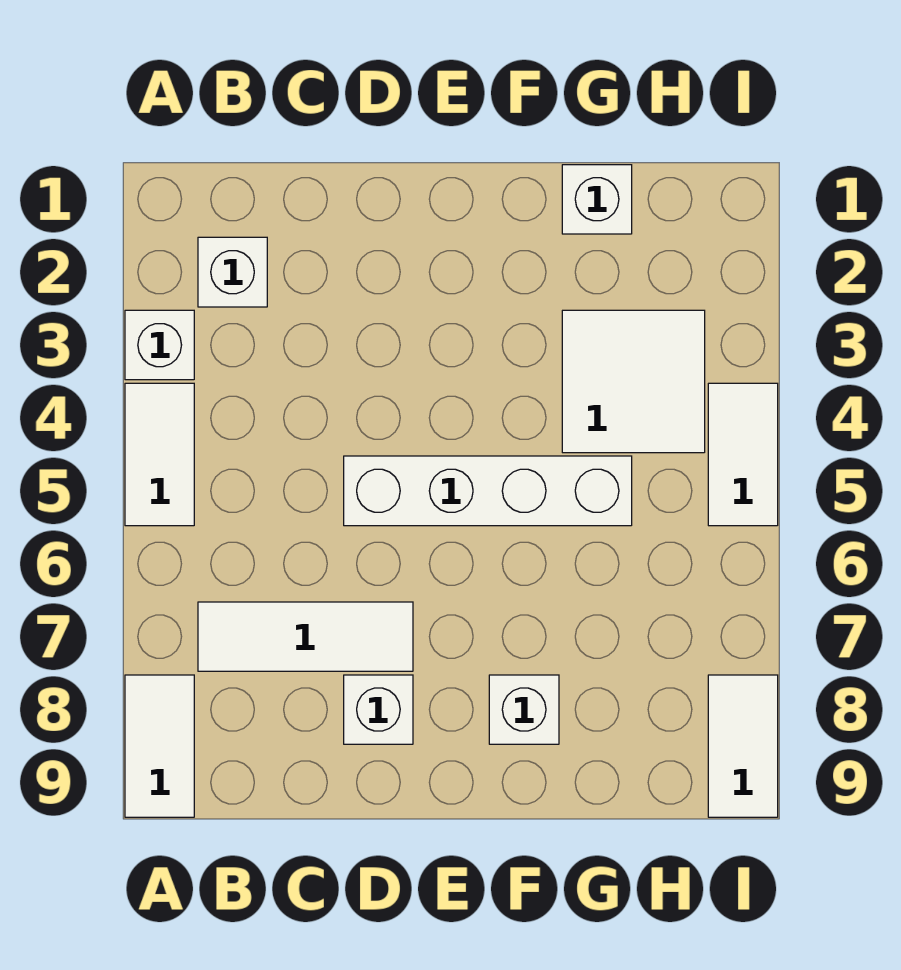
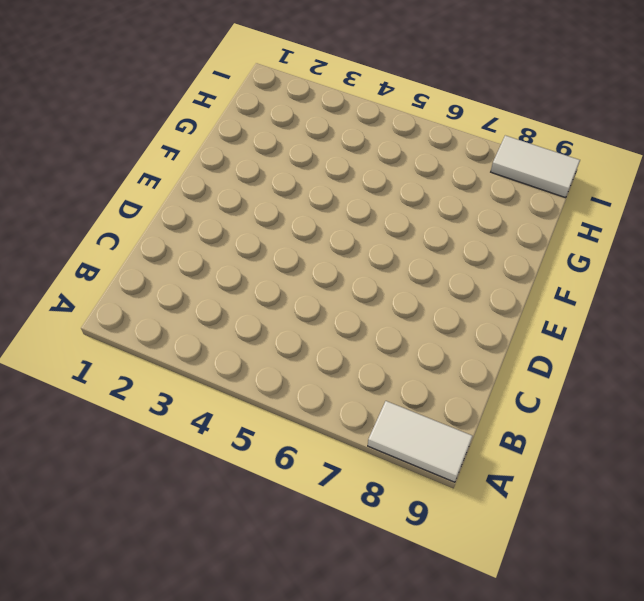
none -> white brick A3 level 1
none -> white tile A4:A5 level 1
none -> white brick B2 level 1

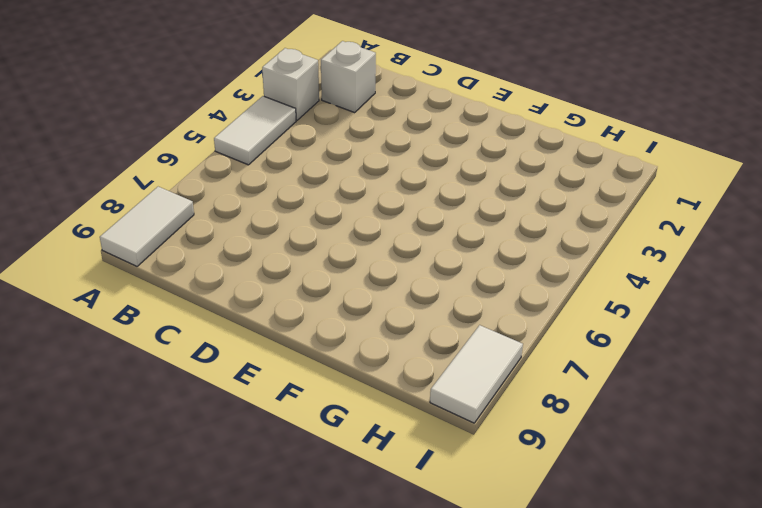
none -> white tile B7:D7 level 1
none -> white brick D5:G5 level 1
none -> white brick D8 level 1

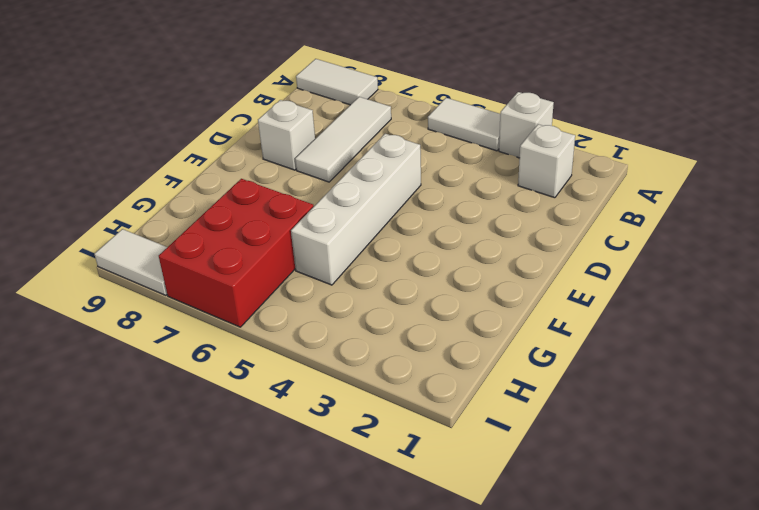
red brick G6:I7 level 1 -> none
none -> white brick F8 level 1
none -> white brick G1 level 1
none -> white tile G3:H4 level 1

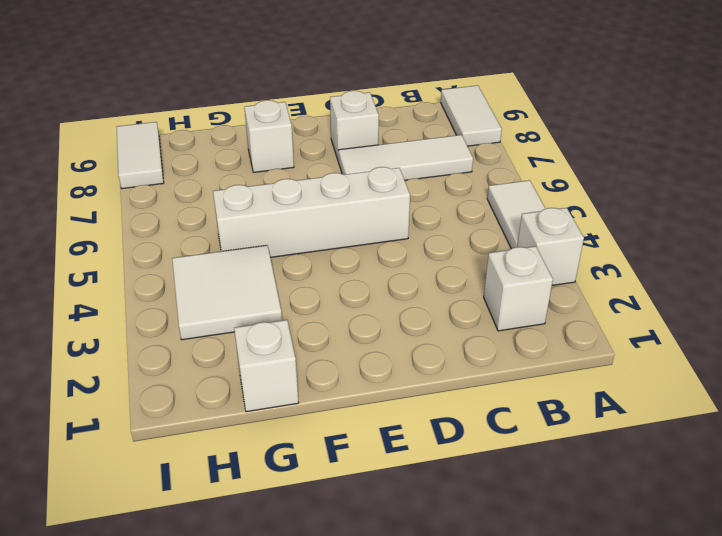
none -> white tile I4:I5 level 1

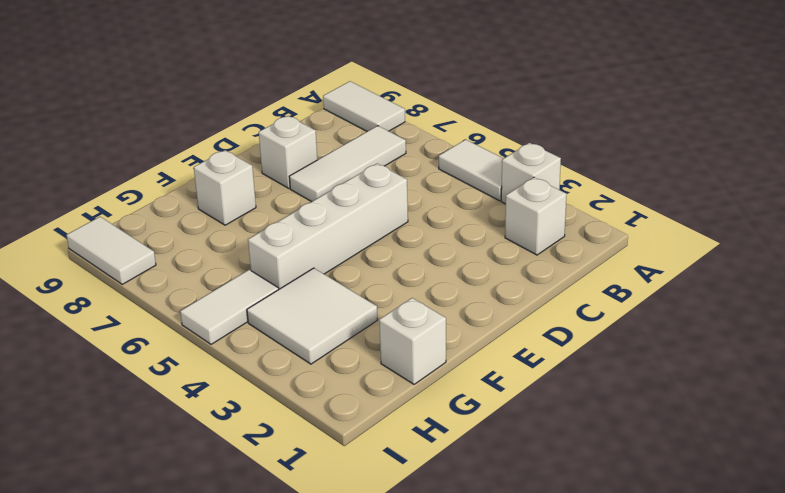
white tile H5:I5 level 1 -> white tile I4:I5 level 1

